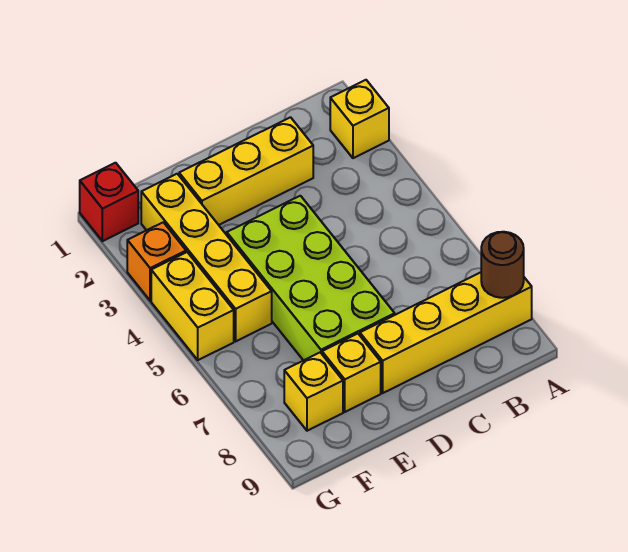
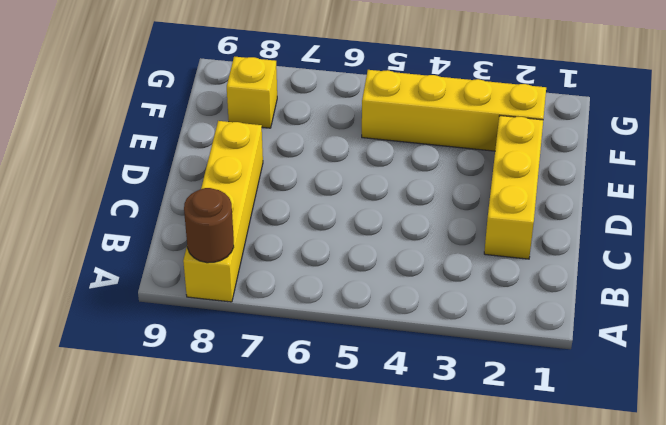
none -> yellow brick A2 level 1
none -> lime brick D4:E7 level 1

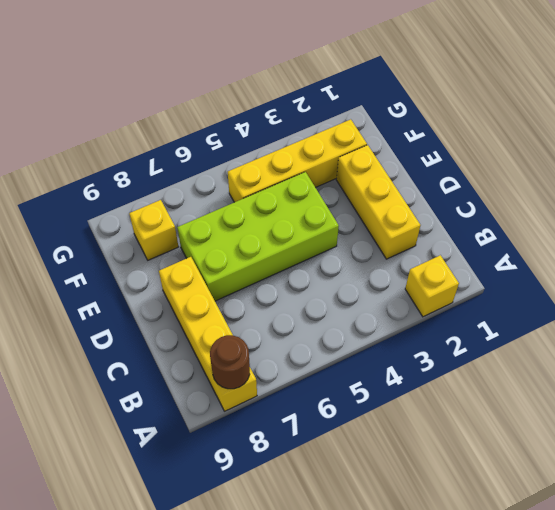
none -> yellow brick E8 level 1
none -> red brick G1 level 1

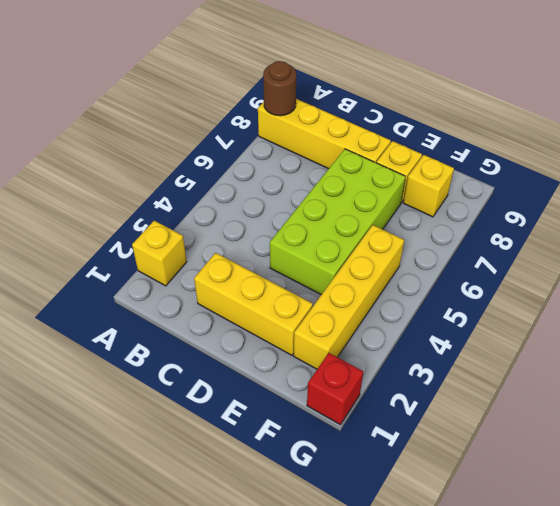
none -> orange brick G3 level 1
none -> yellow brick G4:G5 level 1

